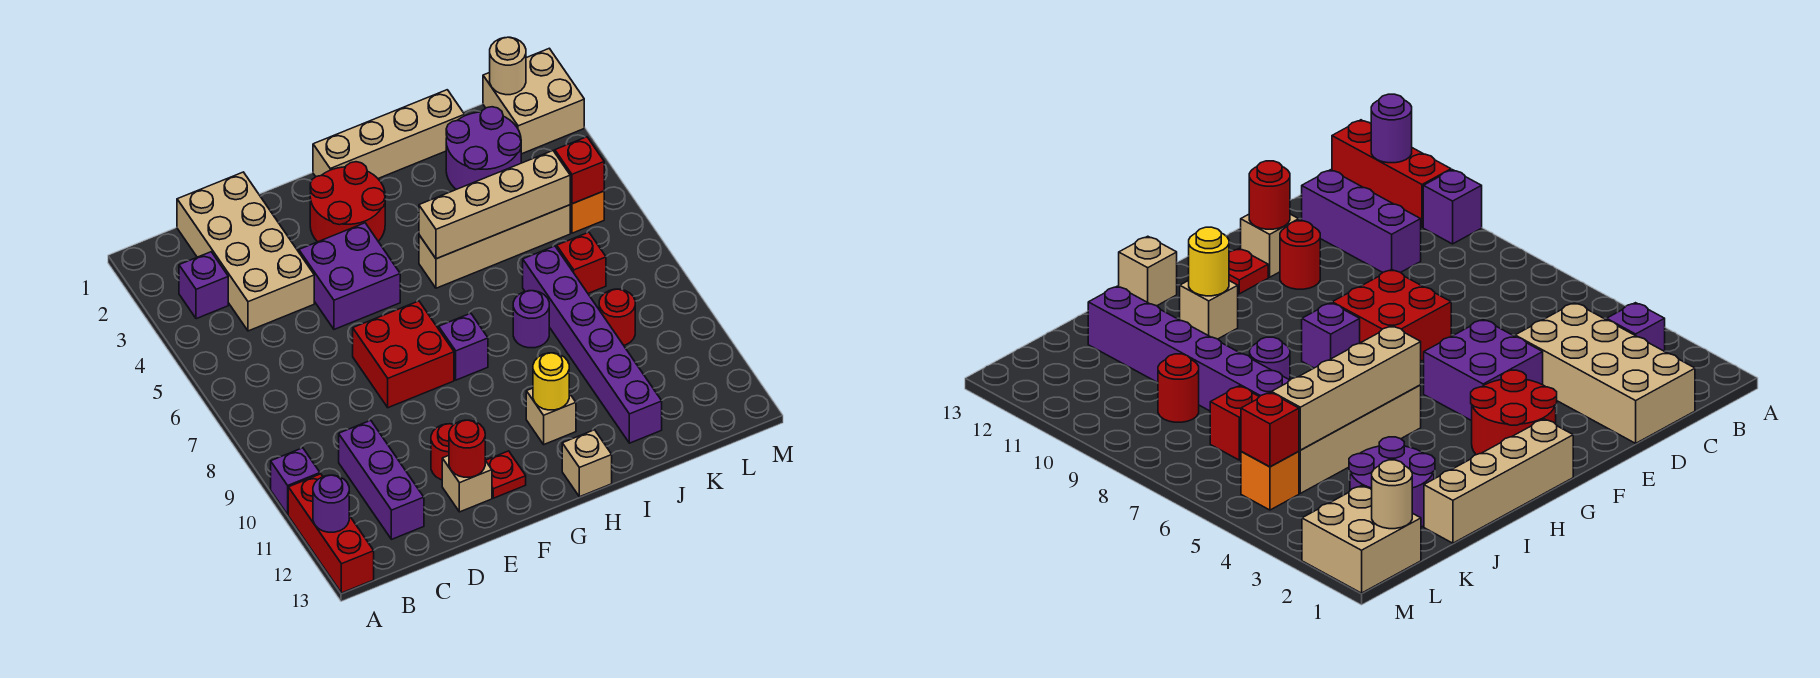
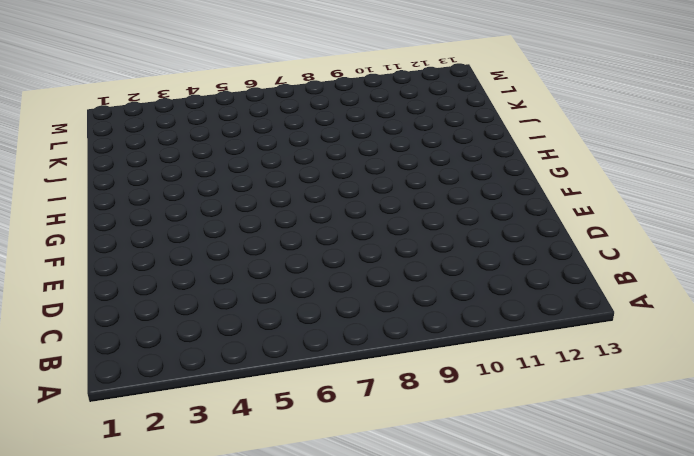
none -> purple brick A10 level 1
none -> red brick A11:A13 level 1
none -> purple brick B3 level 1

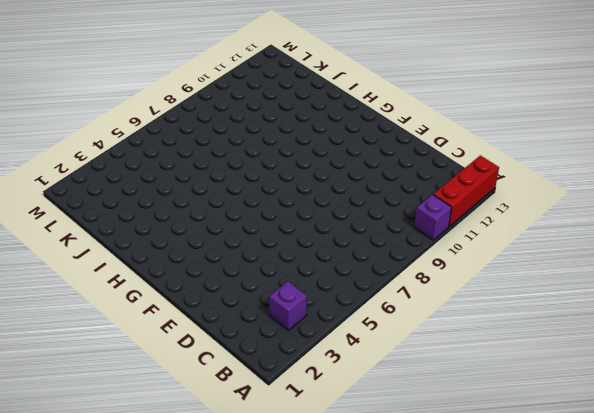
none -> tan brick C1:D4 level 1
none -> purple brick C10:C12 level 1
none -> purple brick E4:F5 level 1

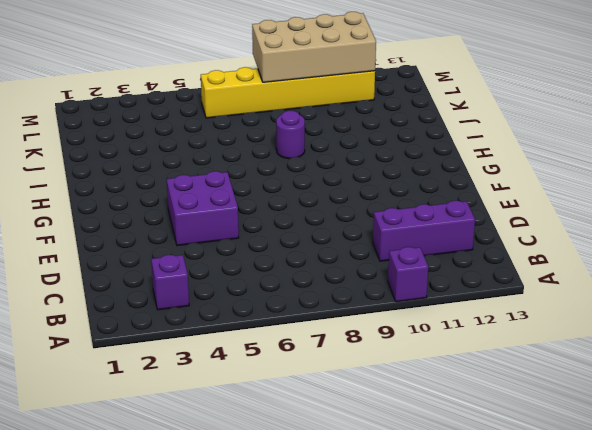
yellow brick L6:L11 level 1 -> none
tan brick L8:M11 level 2 -> tan brick C1:D4 level 1
none -> red brick A11:A13 level 1
none -> red brick E7:F8 level 1
none -> red round brick E11 level 1

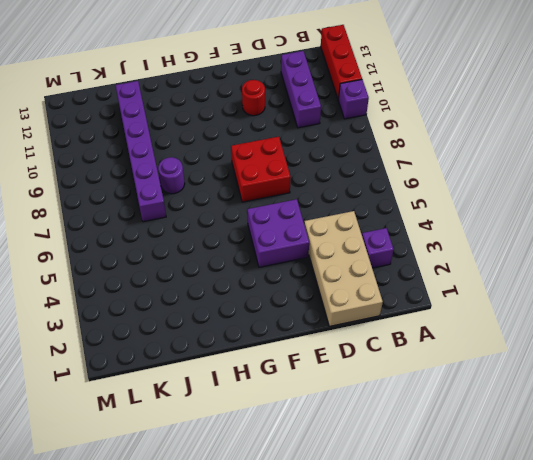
none -> tan brick E12 level 1
none -> red round brick F2:G3 level 1
none -> red plate F12 level 1

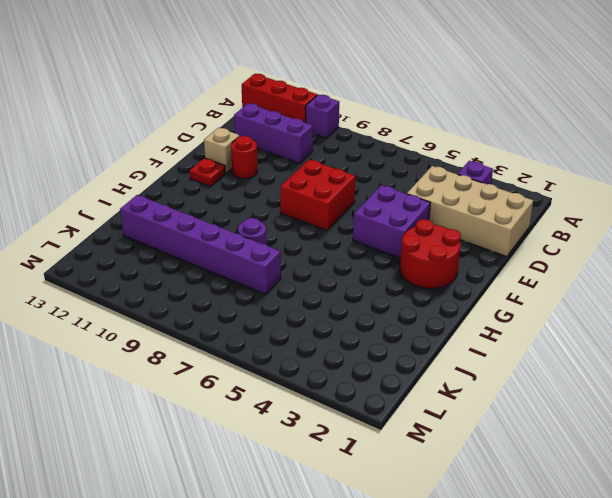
none -> tan brick G1:J1 level 1
none -> purple brick G8 level 1
none -> tan brick H5:K5 level 1

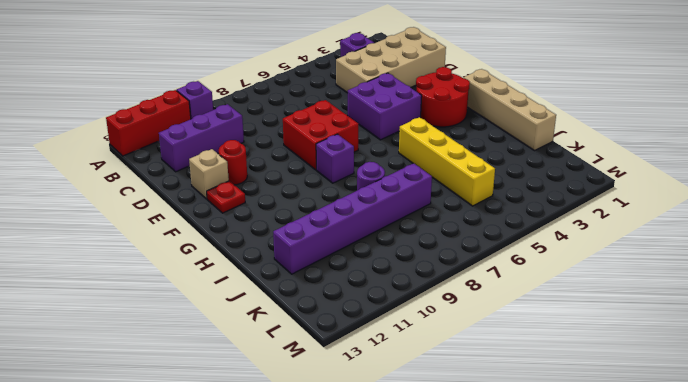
yellow brick H5:K5 level 1 -> tan brick H5:K5 level 1
none -> tan brick H11 level 1
none -> tan brick H13 level 1
none -> purple round brick J2:K3 level 1

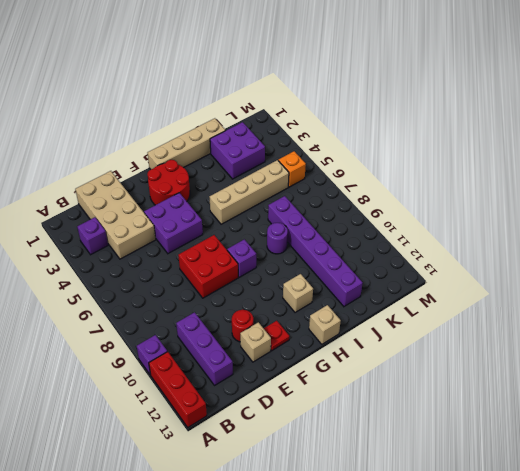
purple brick J2:K3 level 1 -> purple round brick J2:K3 level 1
none -> red brick K7 level 1
none -> red round brick K9 level 1
none -> tan brick L1:M2 level 1

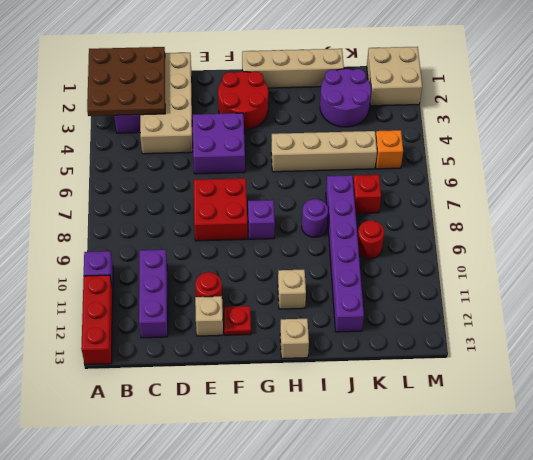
brown plate A1:C3 level 2 -> none
none -> purple round brick A12 level 2
none -> red round brick E12 level 2
none -> tan brick H5:K5 level 2

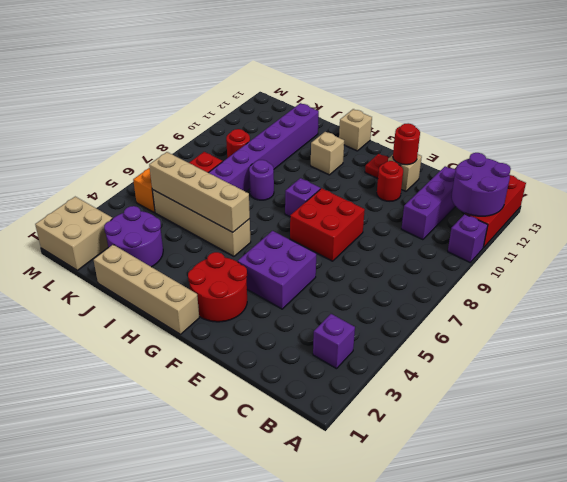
purple round brick A11:B12 level 2 -> purple round brick A12 level 2
none -> tan brick C1:D4 level 1
none -> yellow round brick H11 level 2
none -> tan round brick L1 level 2

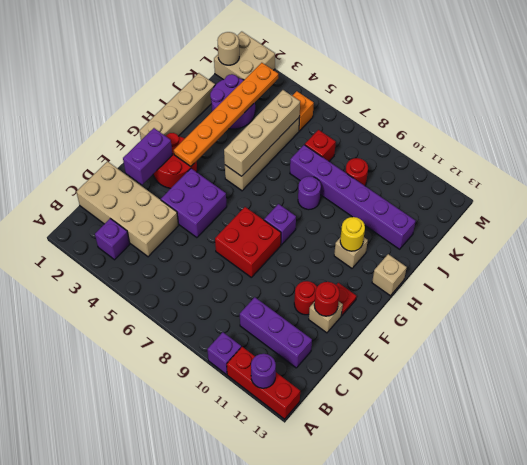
purple brick E2:F2 level 2 -> none
orange plate G3:L3 level 2 -> none
none -> red brick L5 level 2

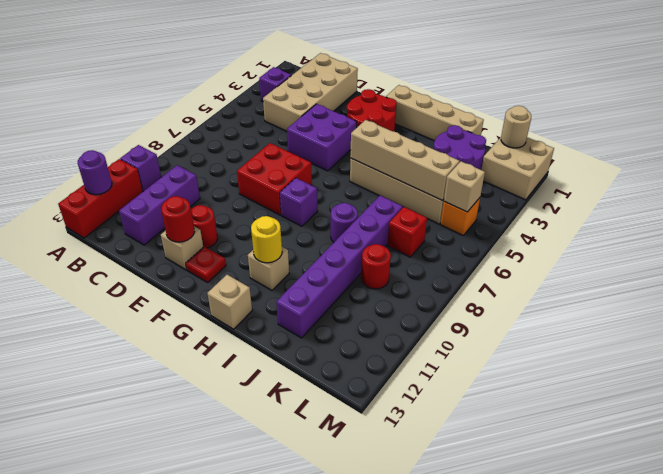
tan brick L5 level 2 -> red brick L5 level 2

